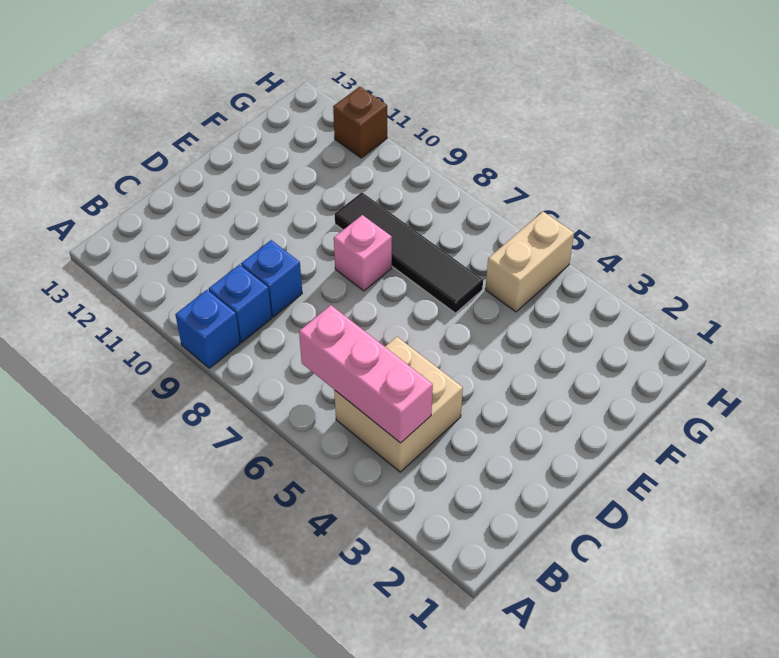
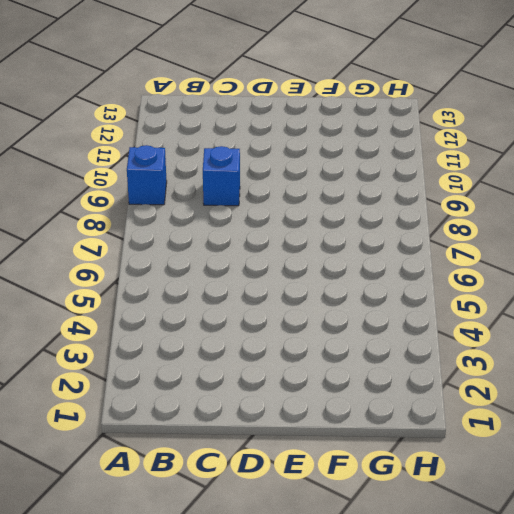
none -> tan brick B4:C5 level 1
none -> blue brick B9 level 1

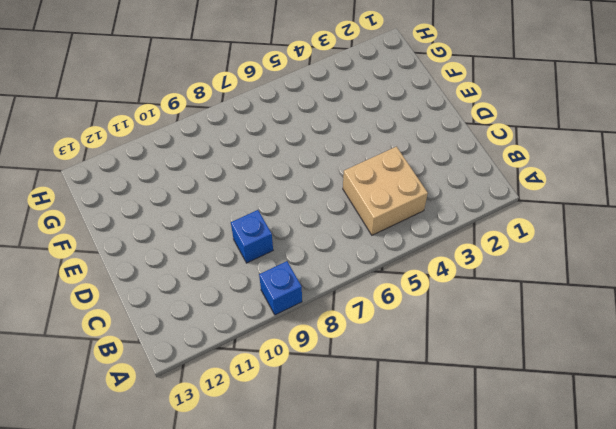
none -> blue brick B9 level 1
none -> pink brick E8 level 1

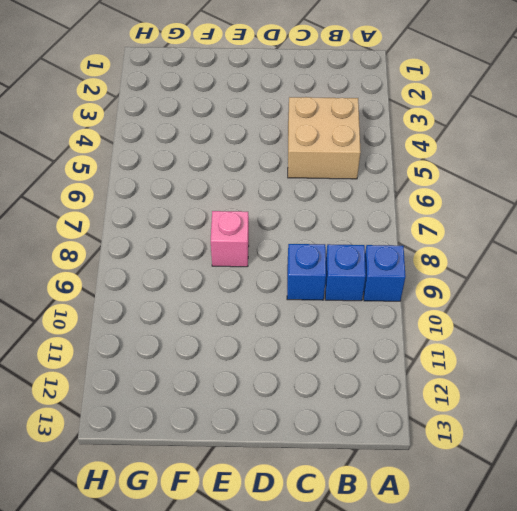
none -> black tile F6:F9 level 1
none -> tan brick G5:H5 level 1

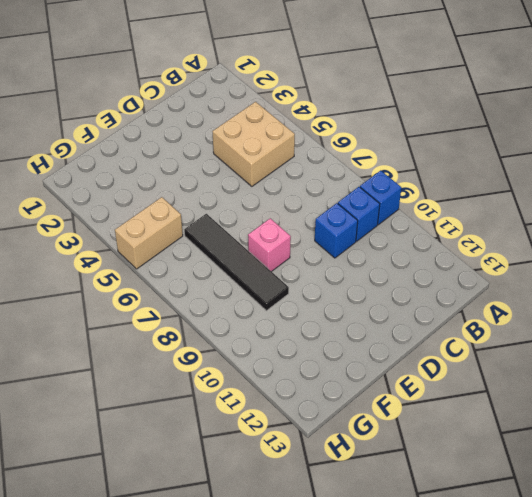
none -> brown brick H11 level 1
none -> pink brick B4:B6 level 2

